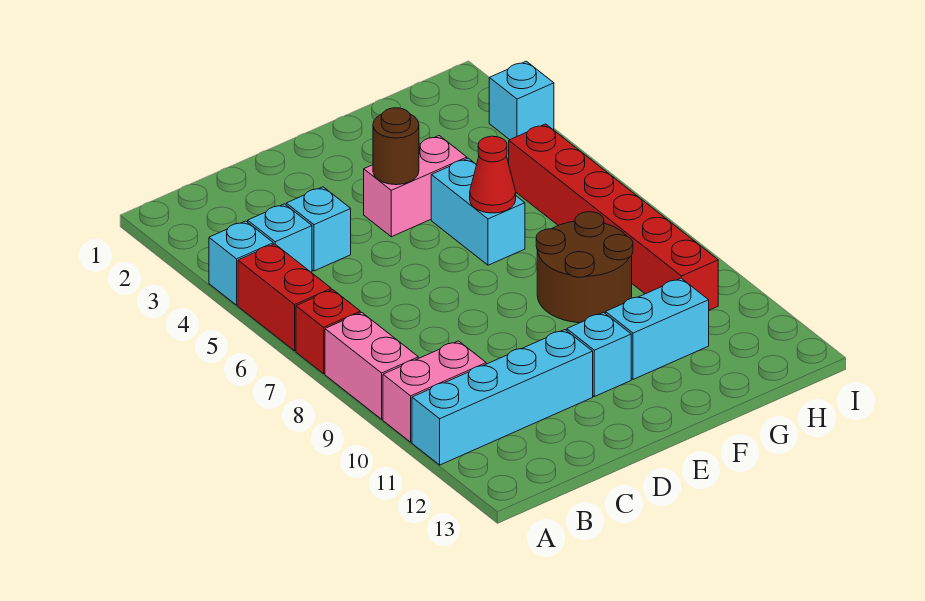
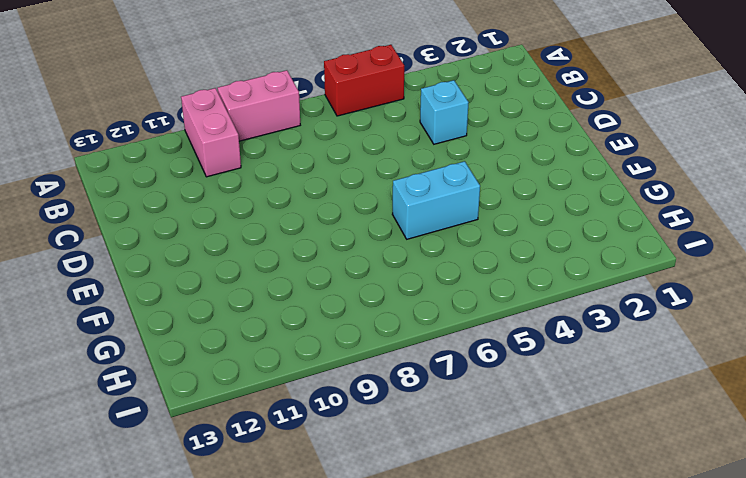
none -> cyan brick A4 level 1
none -> red brick A7 level 1
none -> cyan brick A11:D11 level 1

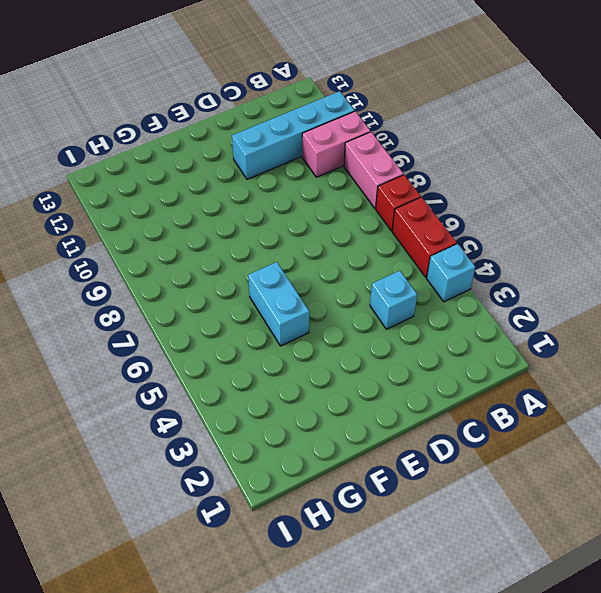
none -> cyan brick B4 level 1
none -> pink brick E4:F4 level 1
none -> cyan brick E11 level 1

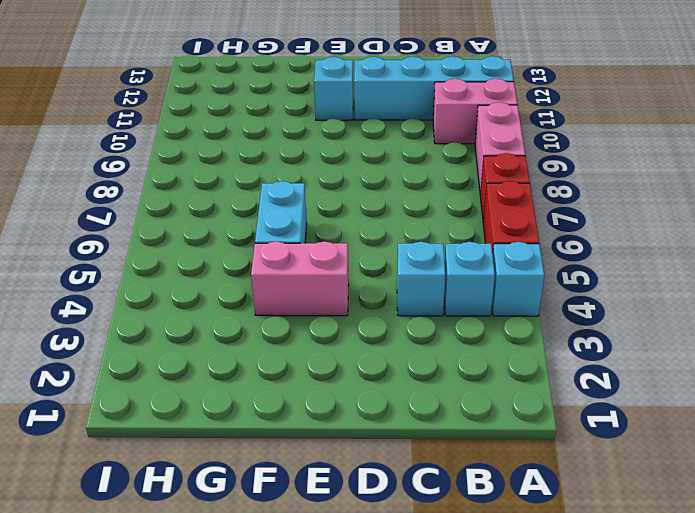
none -> brown round brick F8:G9 level 1
none -> cyan brick F11:G11 level 1
none -> red brick H5:H10 level 1

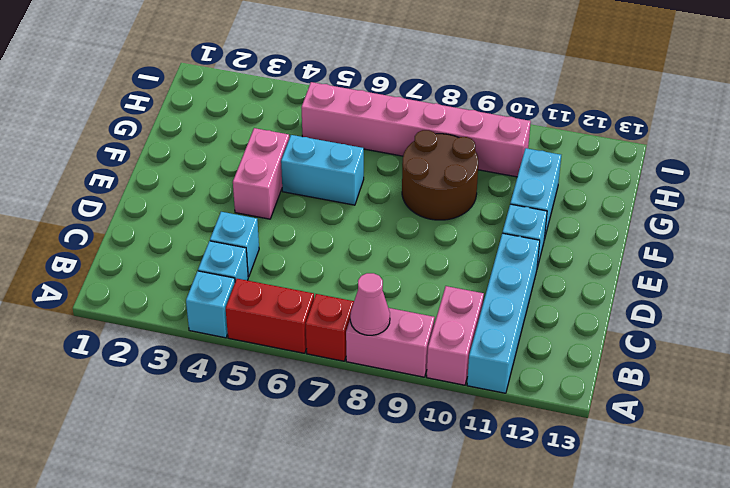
pink cone A8 level 2 -> none
pink brick H5:H10 level 1 -> red brick H5:H10 level 1
none -> cyan brick I3 level 1
none -> brown round brick E4 level 2
none -> red cone F6 level 2

